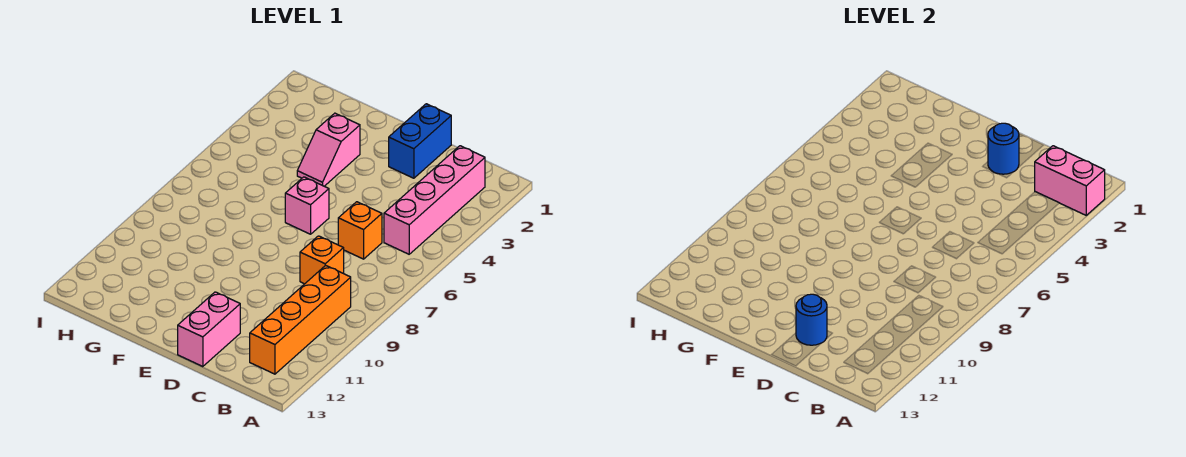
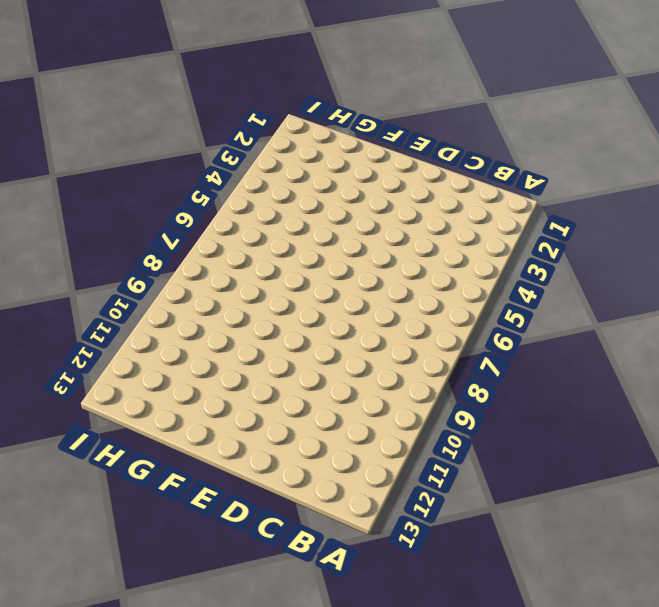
none -> pink brick B2:B5 level 1
none -> orange brick B9:B12 level 1

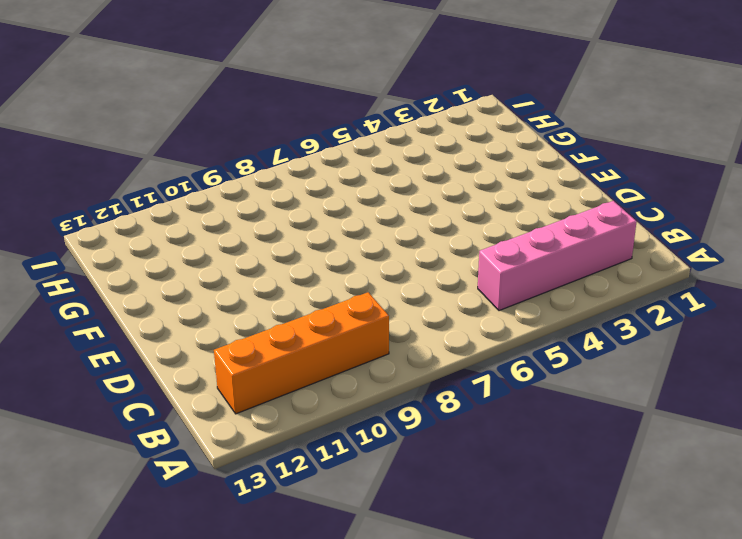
none -> orange brick C6 level 1
none -> orange brick C8 level 1

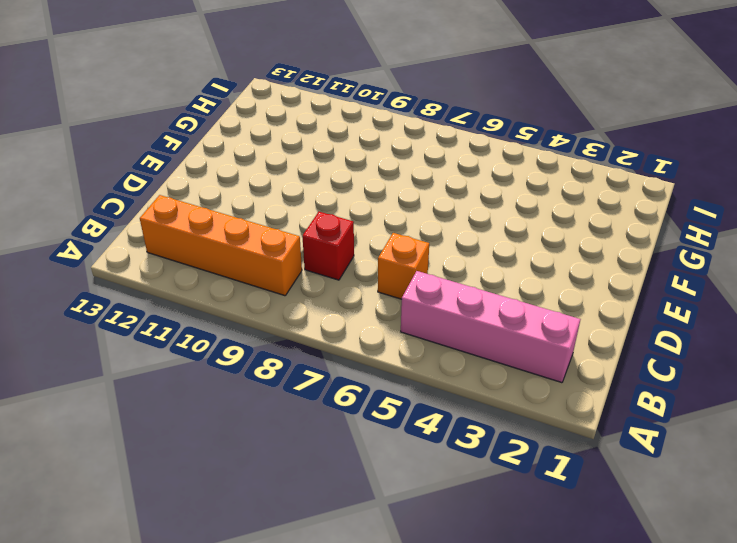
red brick C8 level 1 -> orange brick C8 level 1
none -> blue brick D1:D2 level 1
none -> pink brick D12:D13 level 1

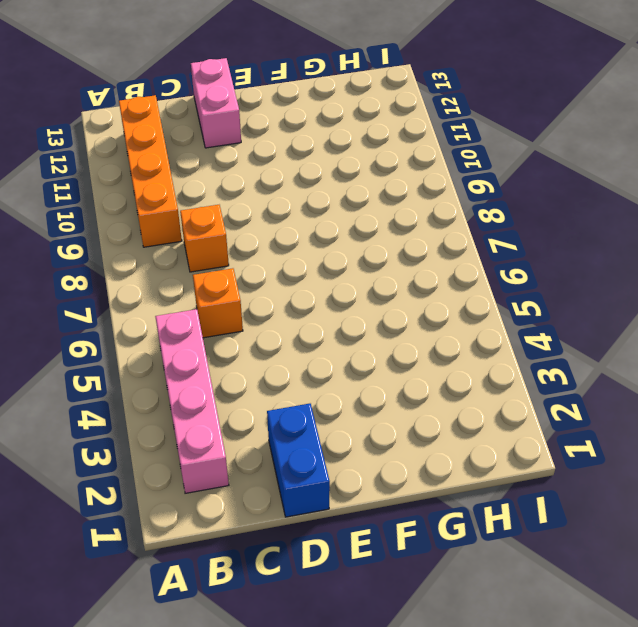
none -> pink brick E6 level 1
none -> pink slope F3:F4 level 1 top 3

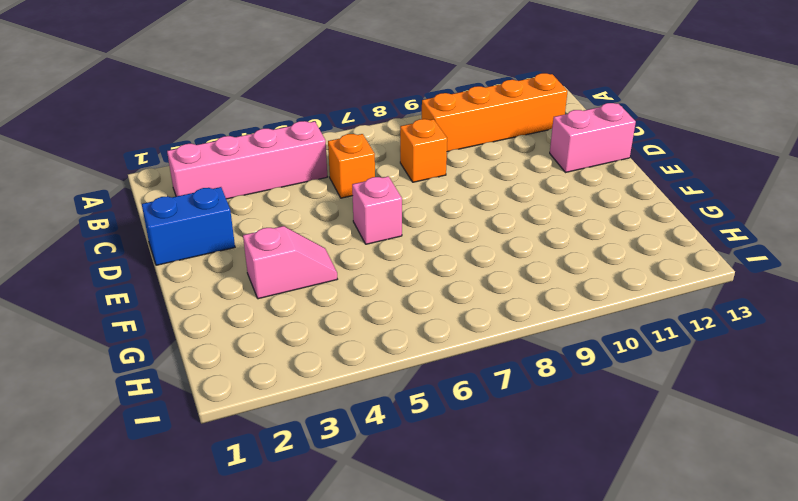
none -> pink brick A2:B2 level 2
none -> blue round brick D2 level 2

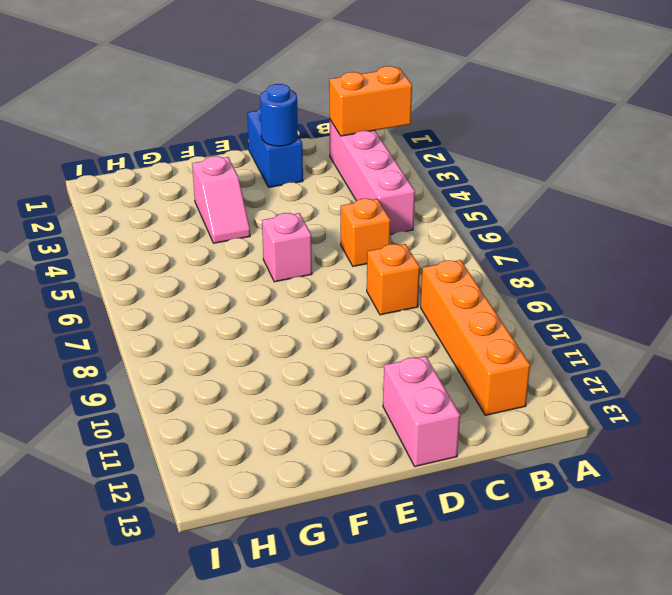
orange brick A2:B2 level 2 -> pink brick A2:B2 level 2
none -> blue round brick D12 level 2

